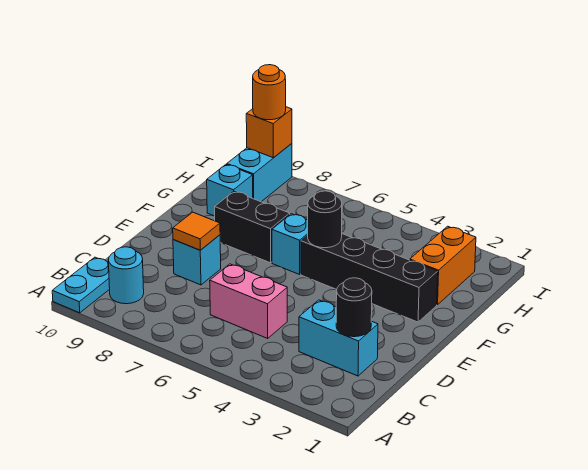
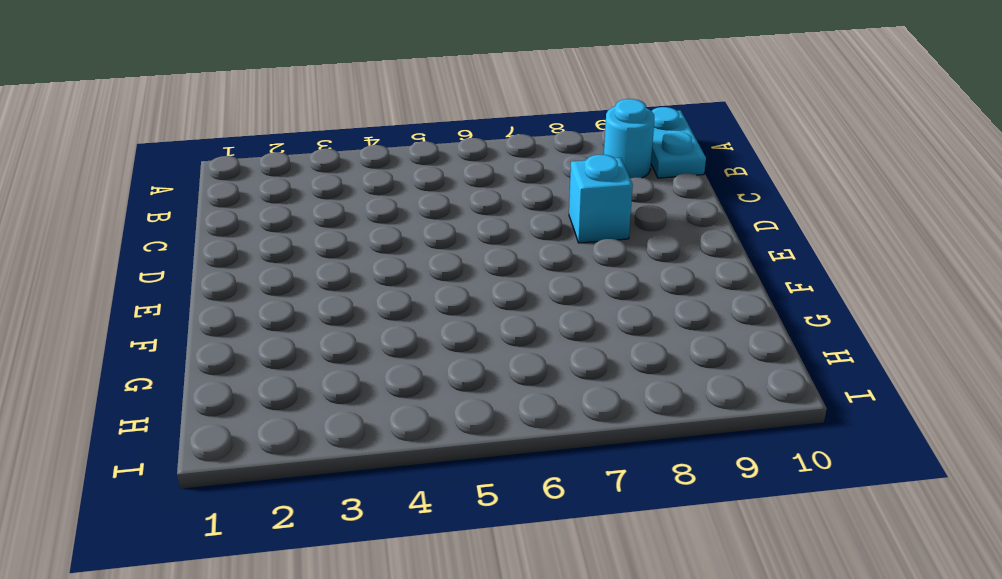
none -> cyan brick C2:C3 level 1
none -> pink brick C5:C6 level 1
none -> black brick F2:F5 level 1

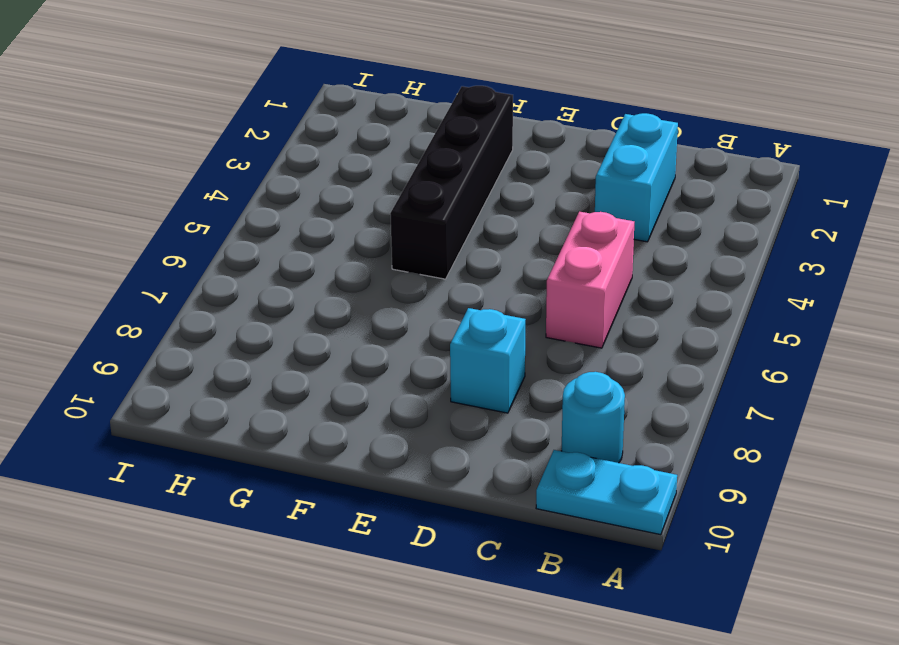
none -> cyan brick F6 level 1
none -> black brick F7:F8 level 1
none -> orange brick G2:H2 level 1

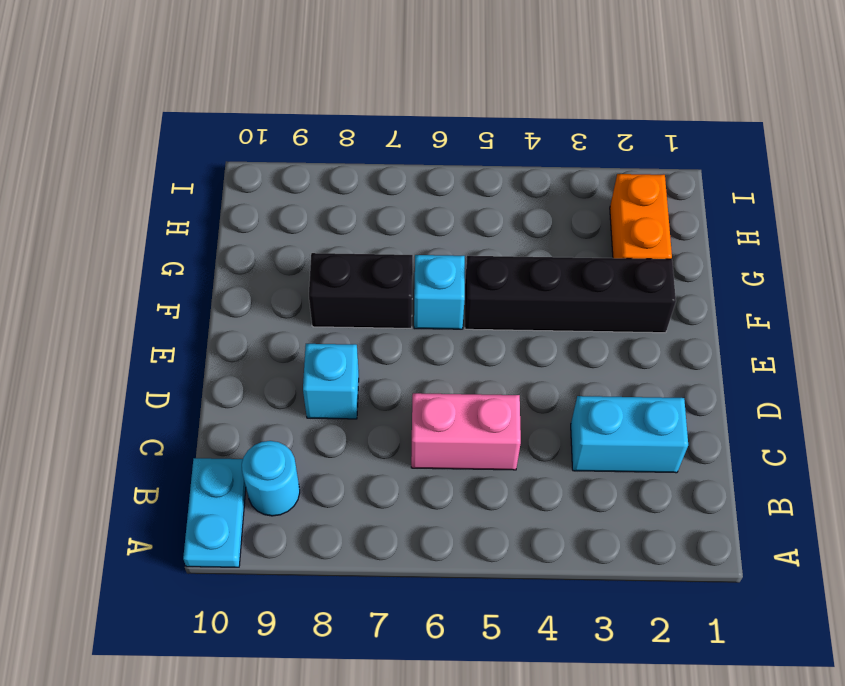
none -> cyan brick G9 level 1
none -> cyan brick H9:I9 level 1
none -> black round brick C2 level 2

